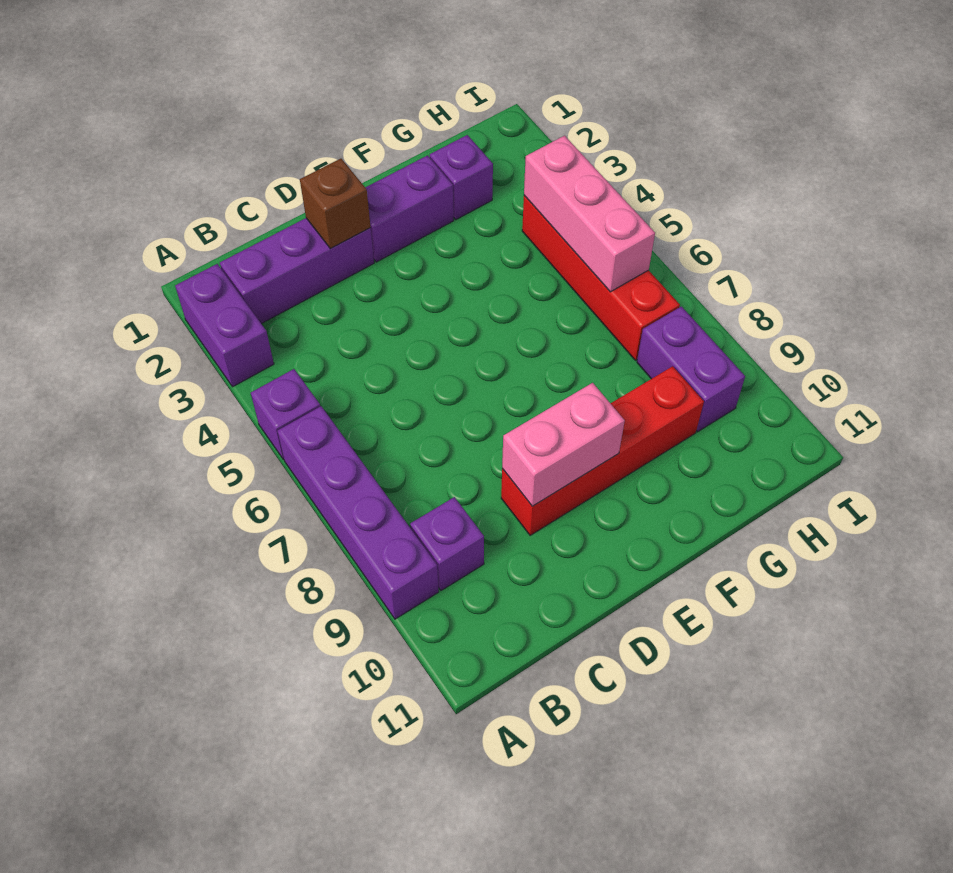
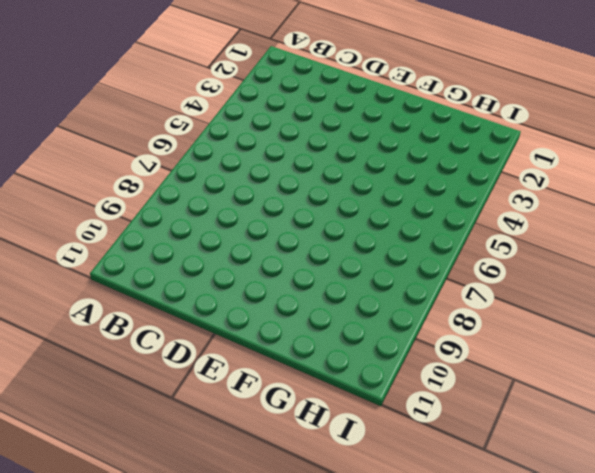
none -> purple brick A2:A3 level 1
none -> purple brick A5 level 1
none -> purple brick A6:A9 level 1

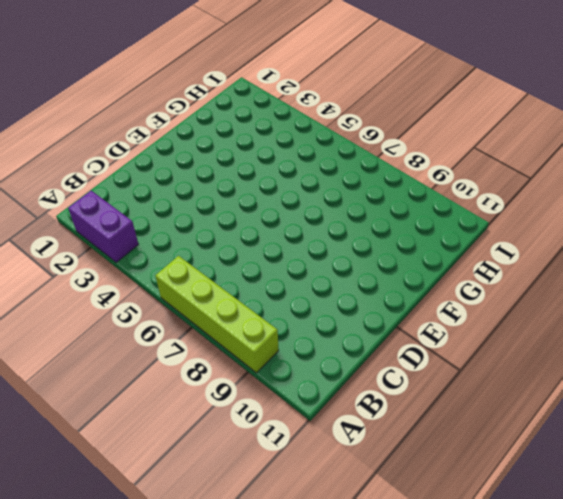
lime brick A6:A9 level 1 -> purple brick A6:A9 level 1
none -> purple brick A5 level 1
none -> purple brick B2:D2 level 1
none -> purple brick B9 level 1

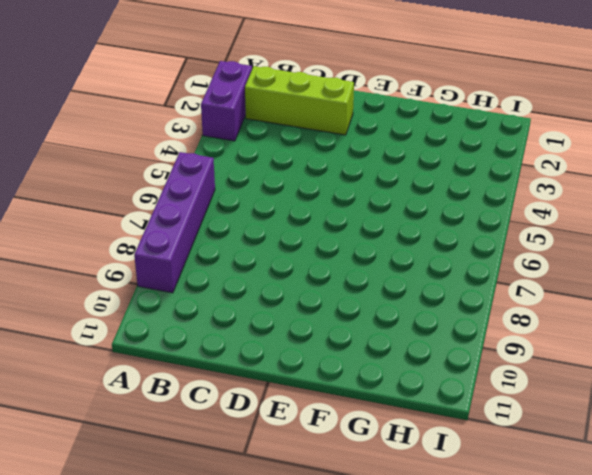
lime brick B2:D2 level 1 -> purple brick B2:D2 level 1
none -> purple brick A5 level 1
none -> purple brick B9 level 1
none -> red brick D9:G9 level 1

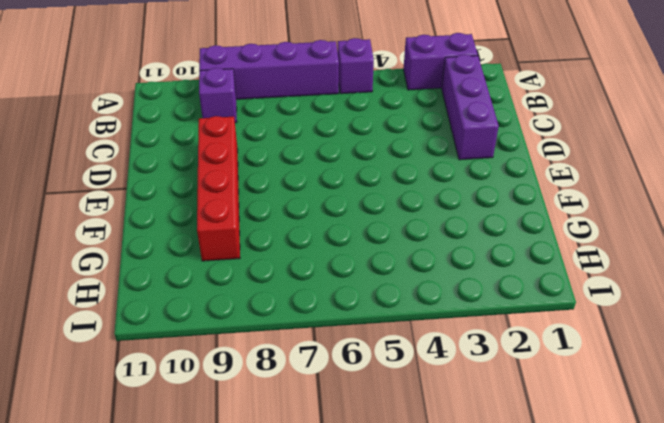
none -> purple brick E2:F2 level 1
none -> purple brick G2 level 1
none -> red brick H4:H7 level 1

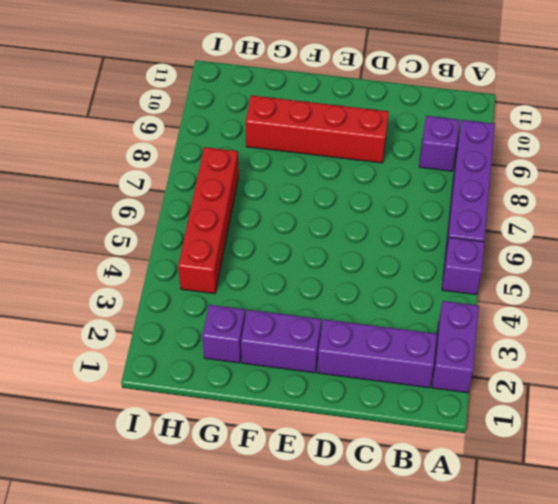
none -> purple brick H8:H9 level 1
none -> brown brick D2 level 2
none -> pink brick D9:E9 level 2

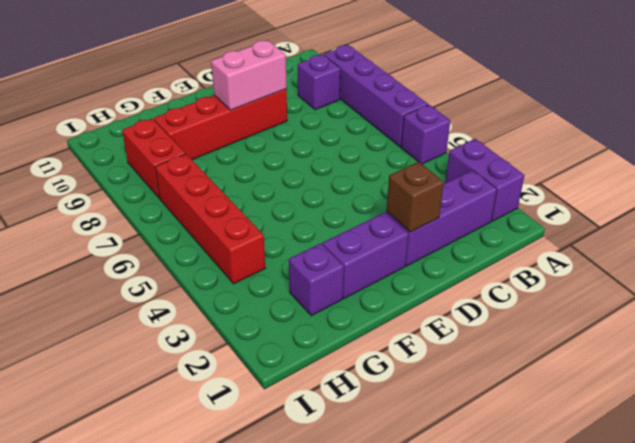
red brick H8:H9 level 1 -> purple brick H8:H9 level 1
none -> pink brick H4:H6 level 2

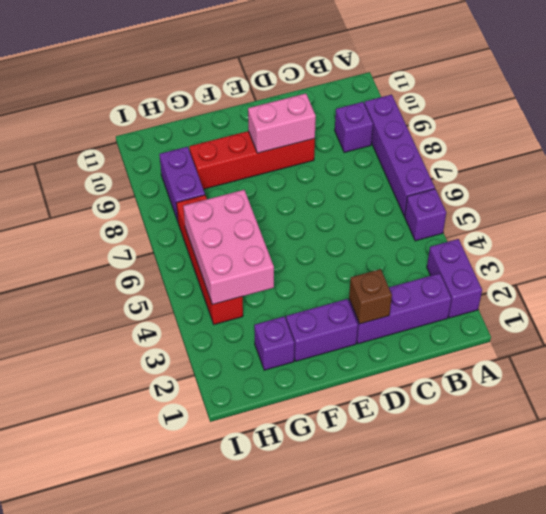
pink brick G4:H6 level 2 -> pink brick H4:H6 level 2

